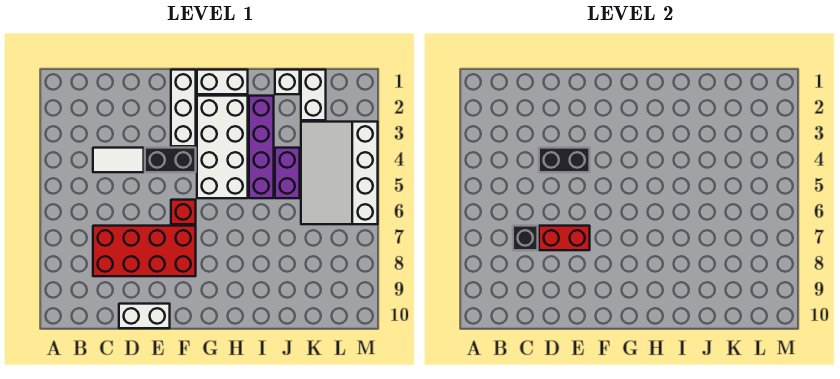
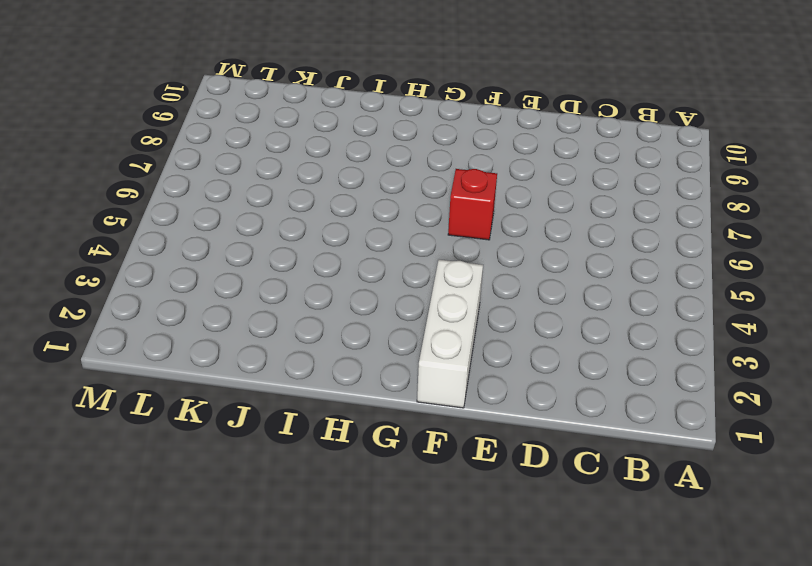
none -> white tile C4:D4 level 1
none -> red brick C7:F8 level 1
none -> white brick D10:E10 level 1

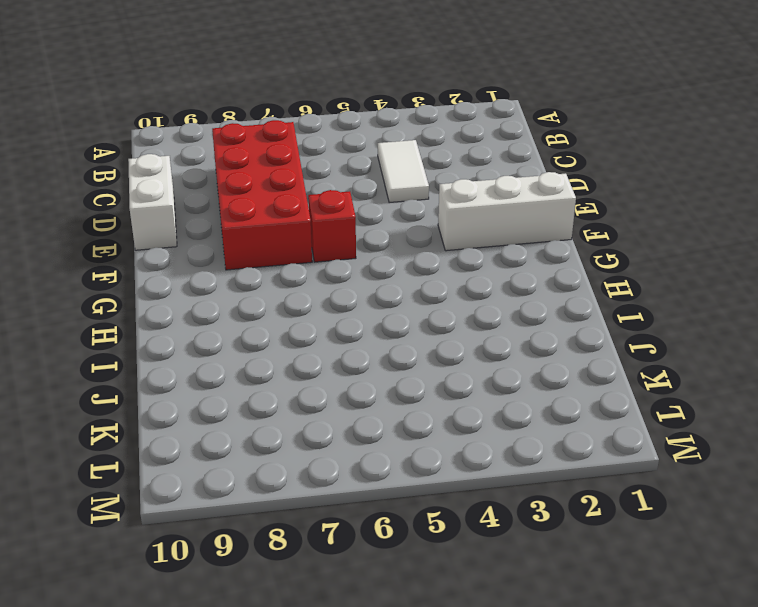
none -> black brick E4:F4 level 1
none -> white brick G1:H1 level 1
none -> white brick G2:H5 level 1

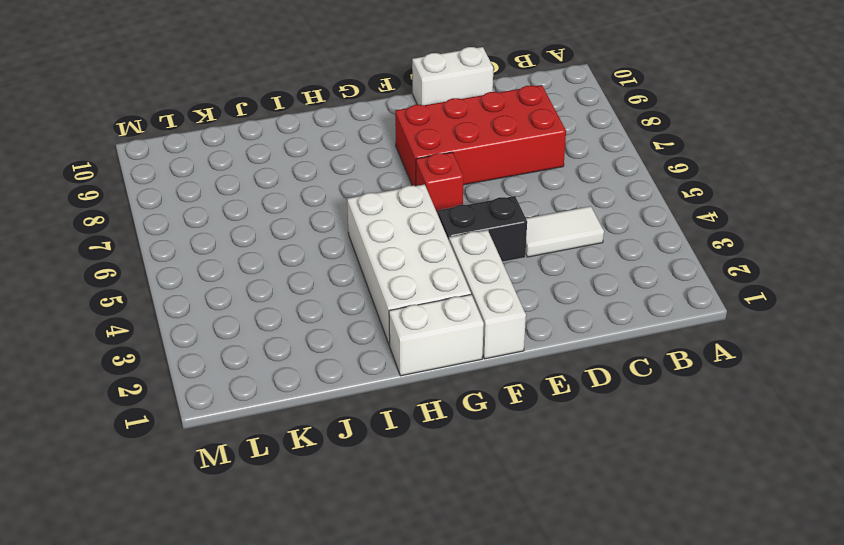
none -> purple brick I2:I5 level 1
none -> white brick J1 level 1
none -> purple brick J4:J5 level 1

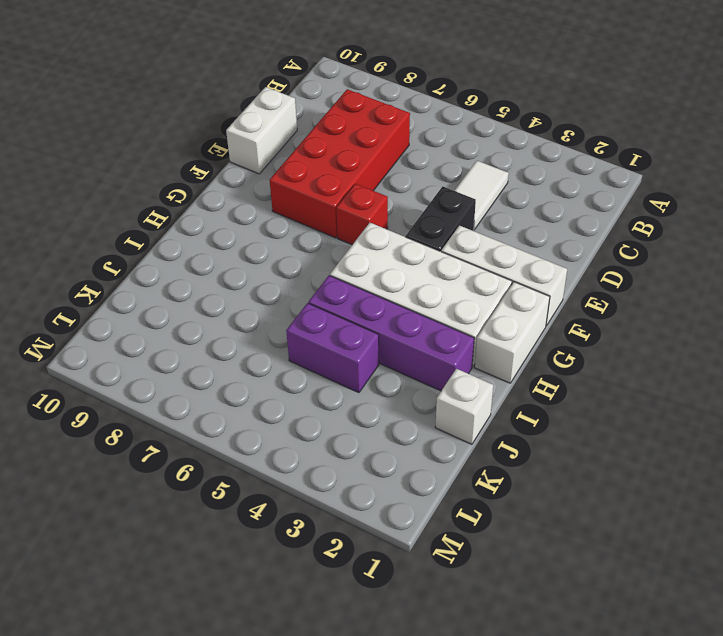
none -> white brick K1:K2 level 1
none -> white slope K3:M6 level 1 top M
none -> black brick C7 level 2

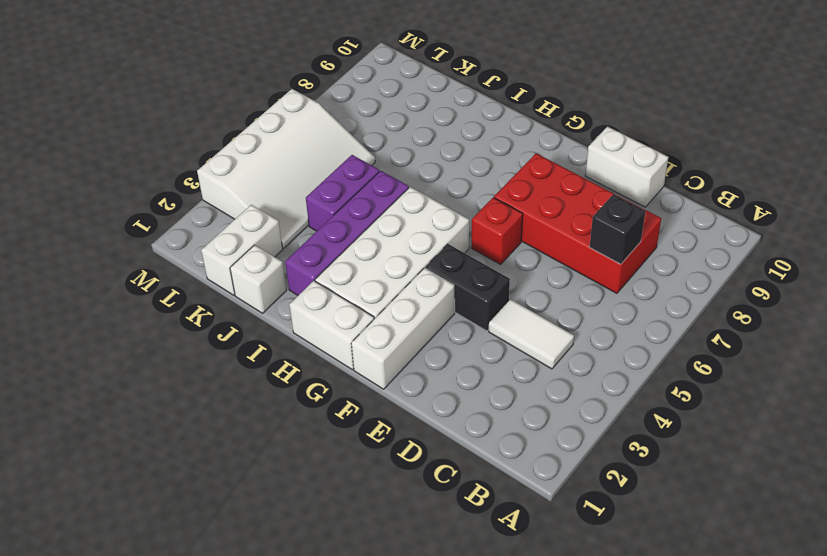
none -> black brick D4:E4 level 2
none -> red brick D7:E7 level 2

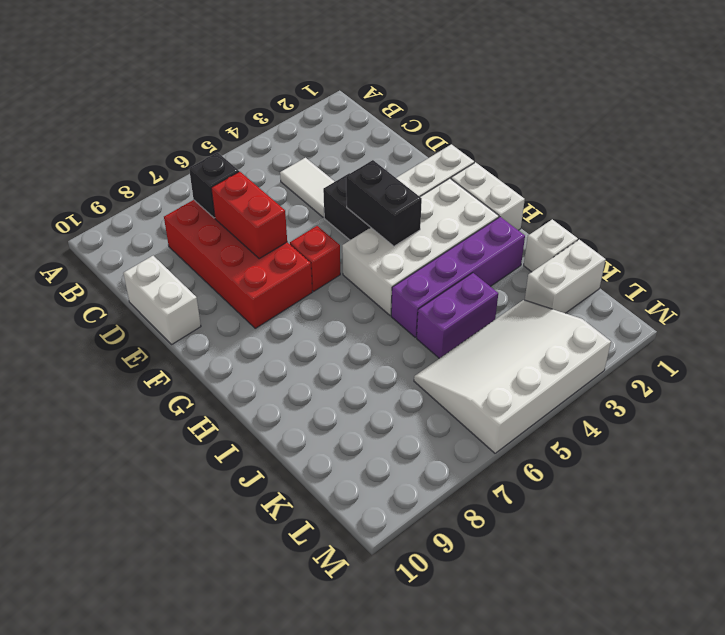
black brick F4:G4 level 2 -> black brick D4:E4 level 2

